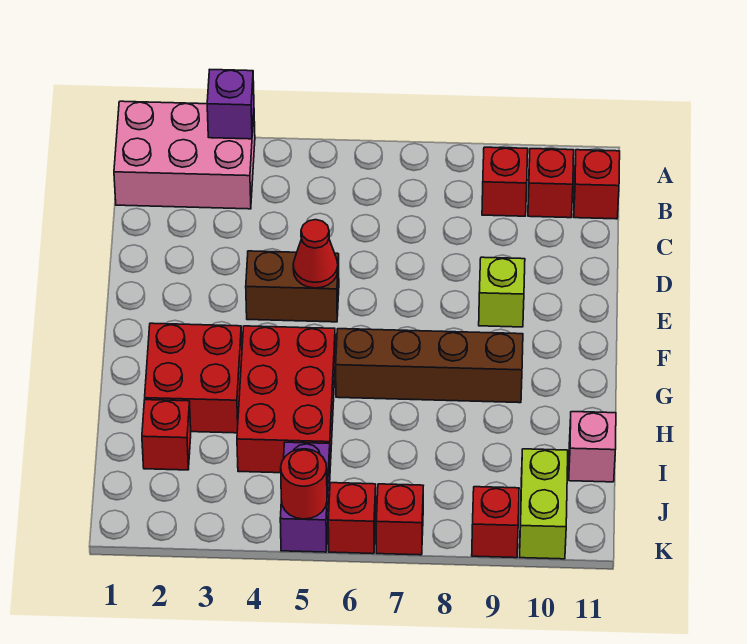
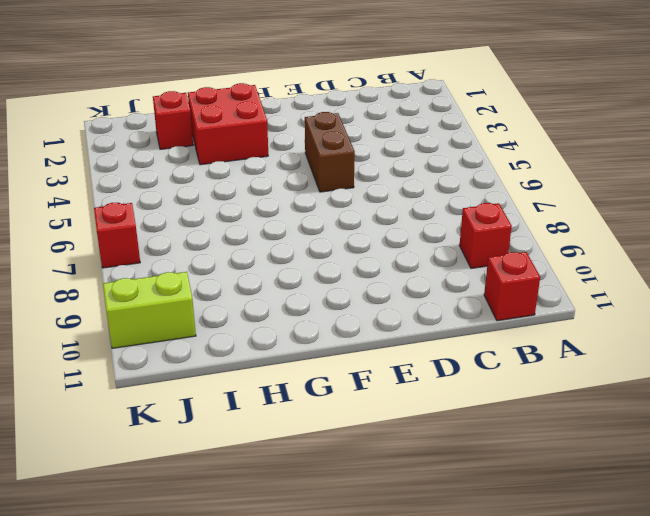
none -> pink brick A1:B3 level 1
none -> red brick B10 level 1
none -> lime brick E9 level 1

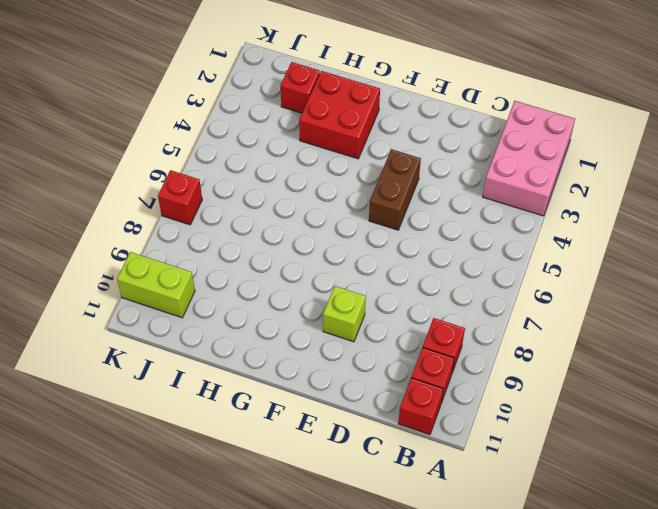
none -> red brick G4:I5 level 1
none -> brown brick G6:G9 level 1
none -> pink brick I11 level 1

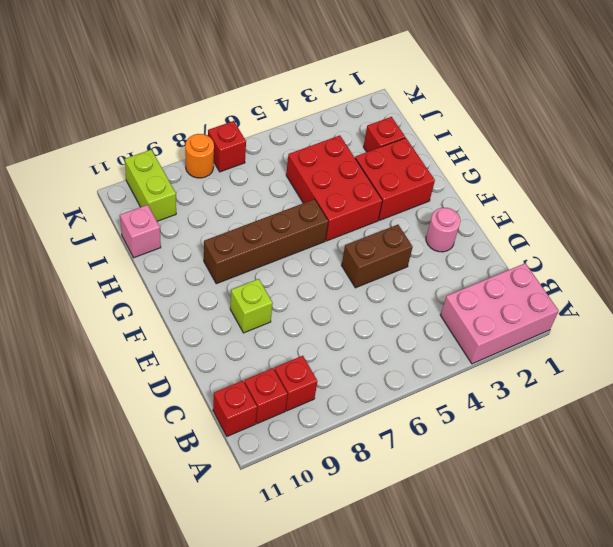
pink round brick E2 level 1 -> none
orange round brick K8 level 1 -> none
none -> purple brick J5:K5 level 1
none -> red brick K6 level 1
none -> red brick K9 level 1

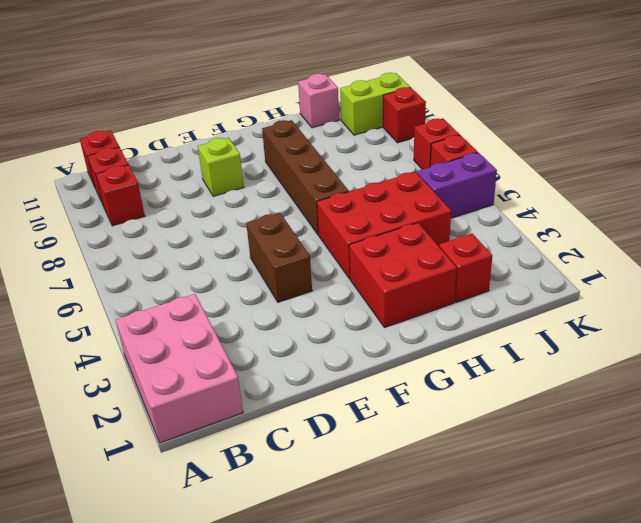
none -> purple brick A3 level 2
none -> red cone E5 level 2
none -> red round brick K5 level 2

